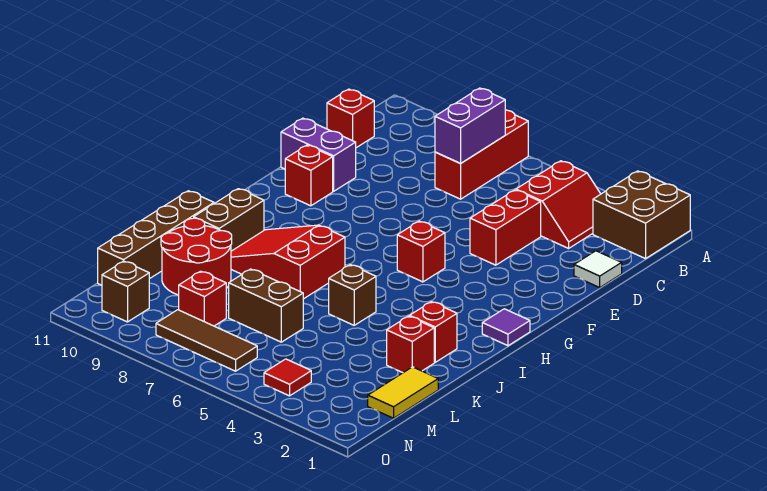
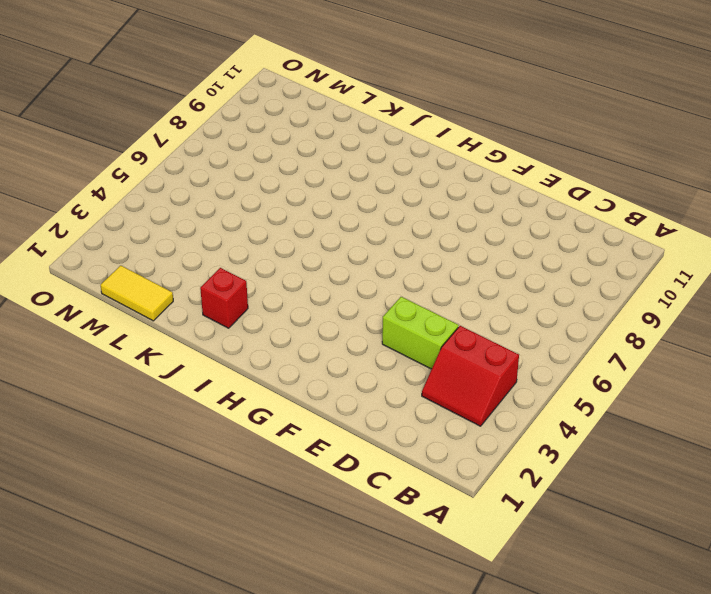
lime brick D4:E4 level 1 -> red brick D4:E4 level 1
none -> brown brick A1:B2 level 1
none -> red brick A7:C7 level 1
none -> red brick C11 level 1

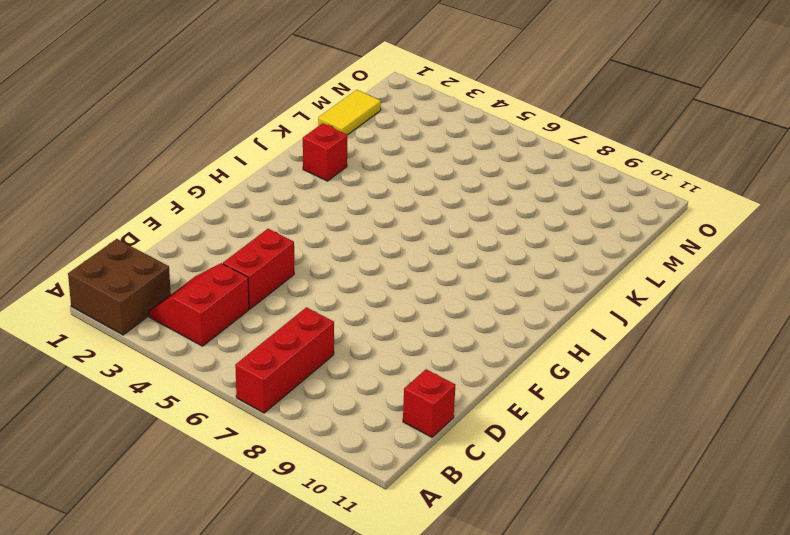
none -> white tile D1 level 1
none -> purple brick E10:E11 level 1
none -> red brick F10 level 1

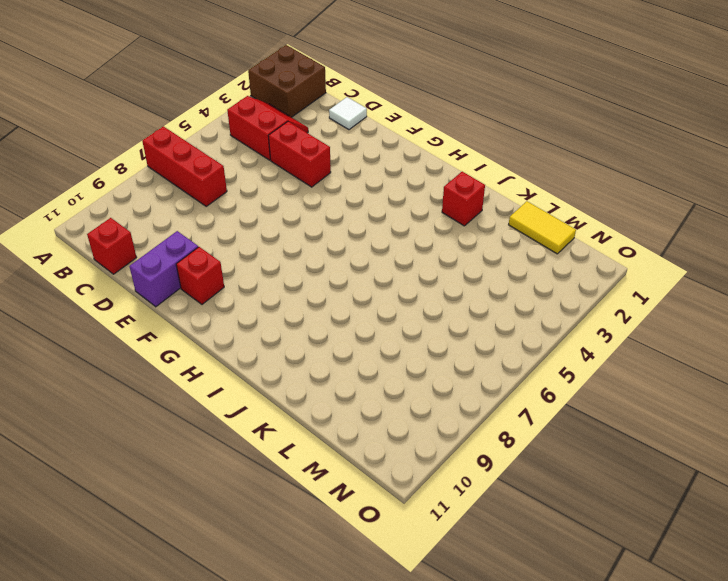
none -> red brick G5 level 1
none -> purple tile H1 level 1
none -> red slope I7:J9 level 1 top 7

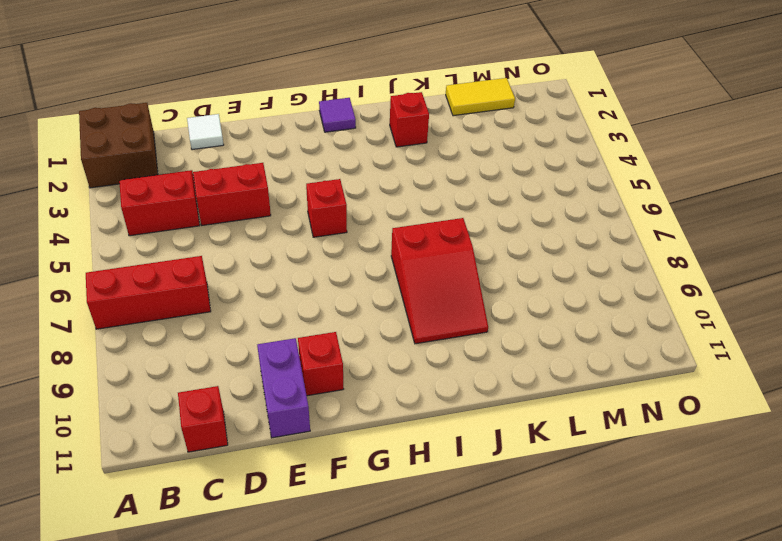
none -> brown brick I10:J10 level 1
none -> brown brick J5 level 1
none -> brown brick J11:M11 level 1

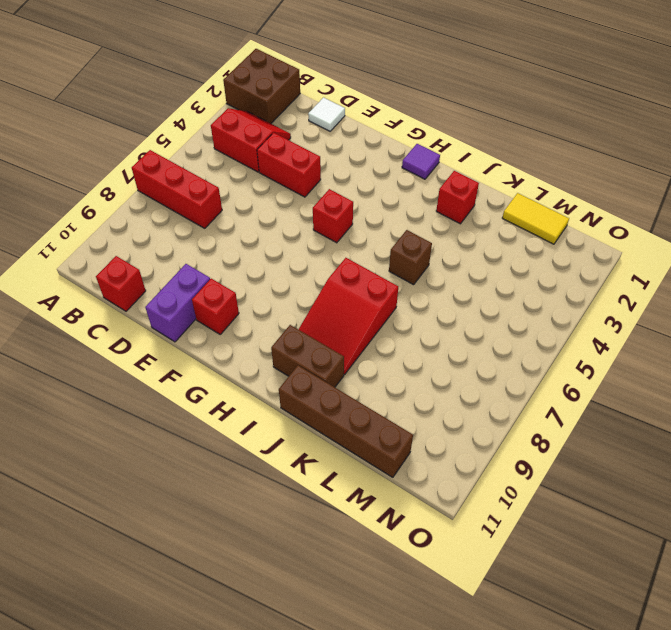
none -> red brick K2 level 1
none -> red round brick K9:L10 level 1
none -> brown brick L6:L7 level 1

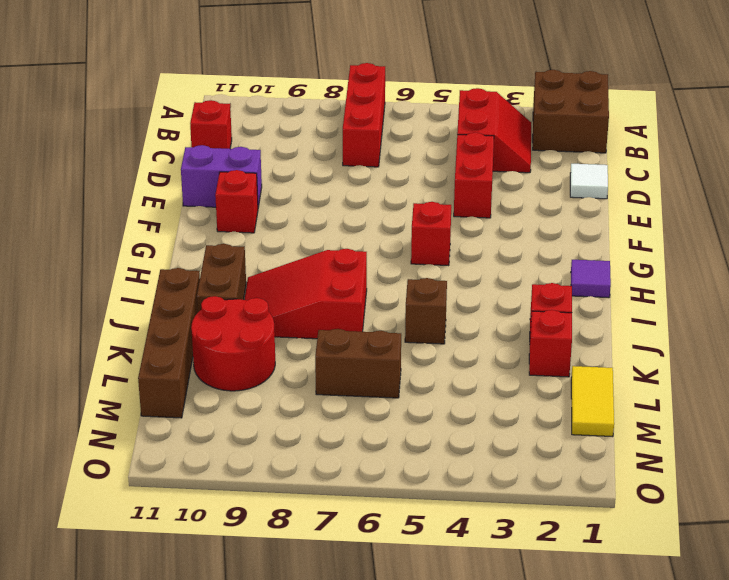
none -> red brick M8 level 1
none -> red tile N4 level 1
none -> brown tile N6:N8 level 1

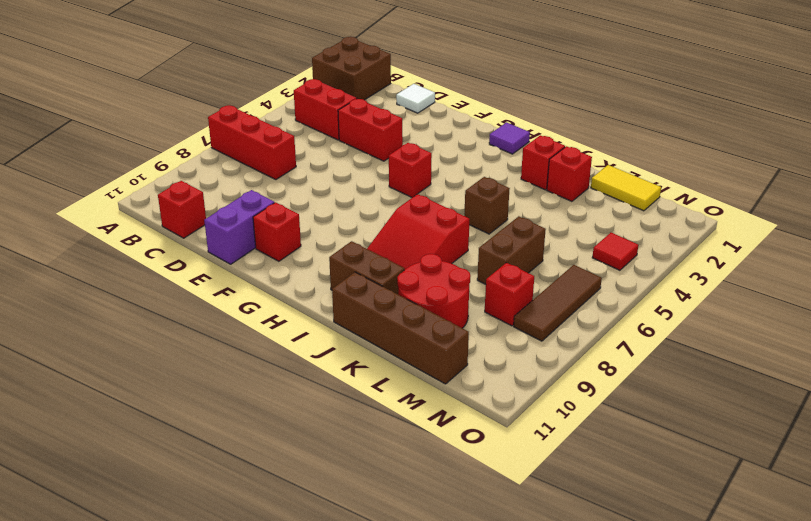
none -> brown brick N10 level 1
none -> purple brick B7:C7 level 2

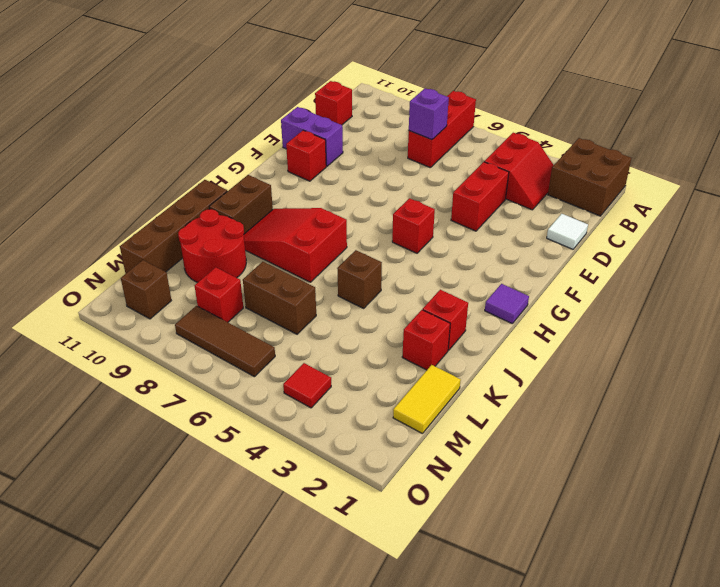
purple brick C7 level 2 -> purple brick B7:C7 level 2

